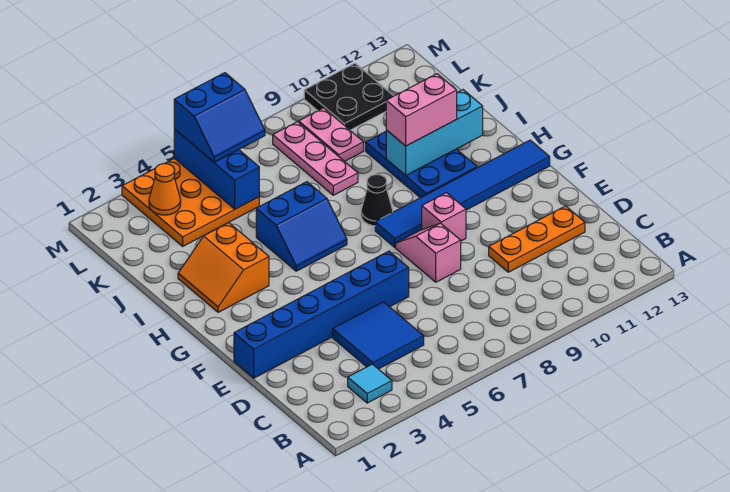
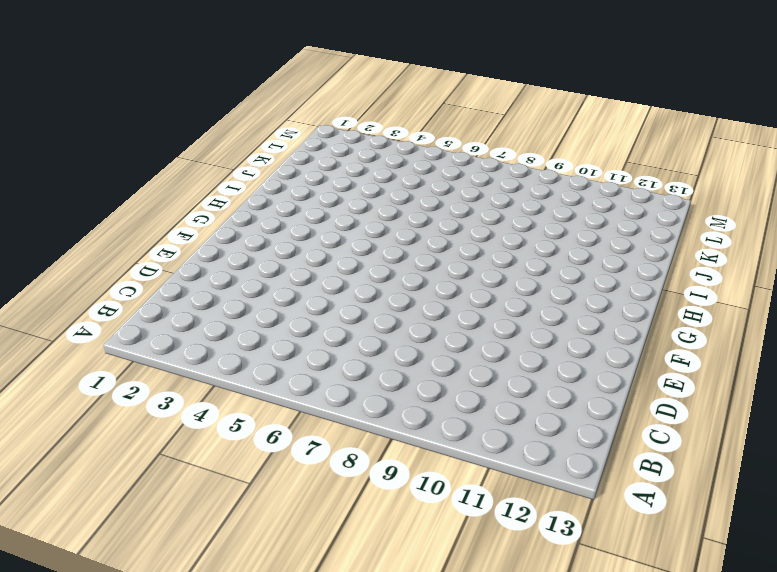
none -> cyan tile B3 level 1
none -> blue tile C4:D5 level 1
none -> orange plate D10:D12 level 1

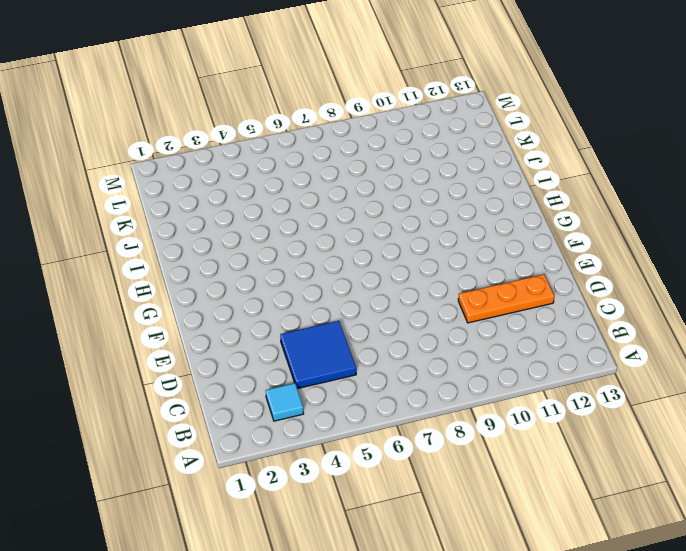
none -> blue brick E1:E6 level 1
none -> pink slope E8:F8 level 1 top E
none -> pink brick F9 level 1

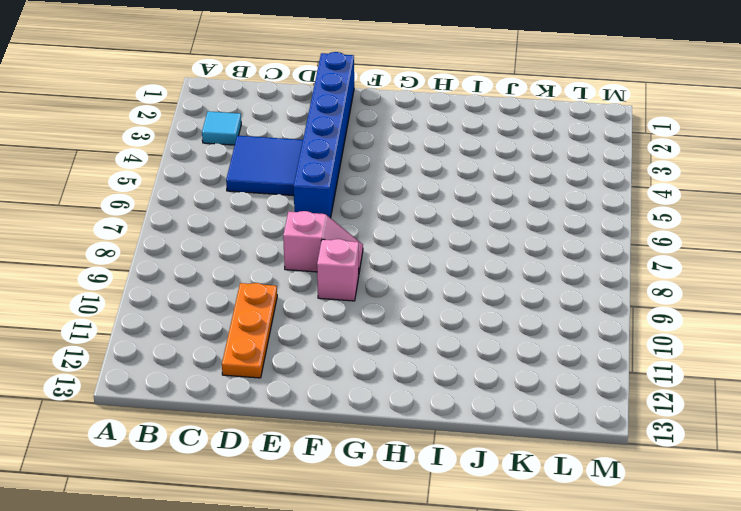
none -> blue tile G8:G13 level 1
none -> orange slope H2:I3 level 1 top 3
none -> blue slope H5:I6 level 1 top I

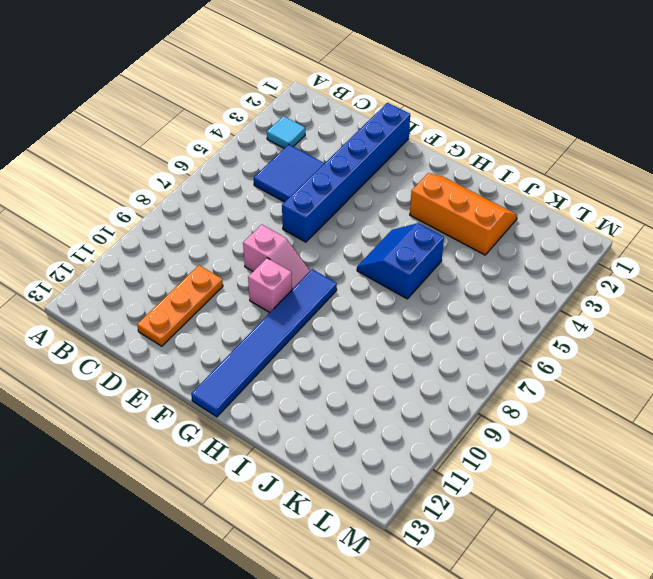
orange slope H2:J3 level 1 top 3 -> orange slope H2:I3 level 1 top 3
none -> black cone H8 level 1
none -> blue plate H10:J11 level 1
none -> pink plate J8:L8 level 1

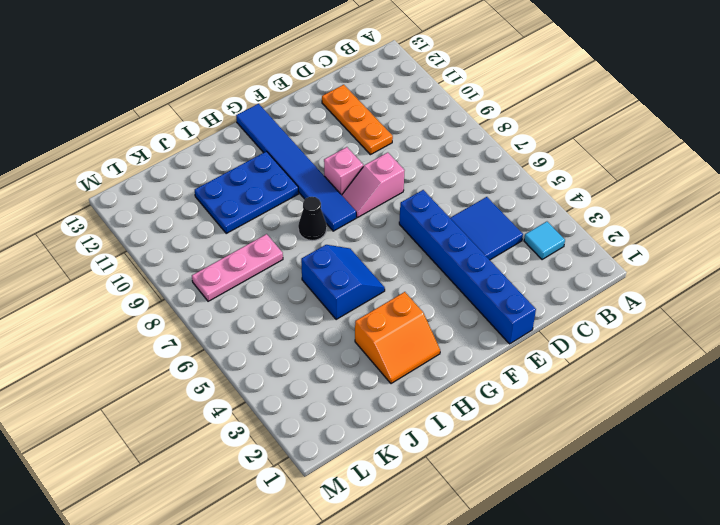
none -> orange plate K3:M5 level 1
none -> pink plate K9:L9 level 1
none -> black plate L10:M11 level 1

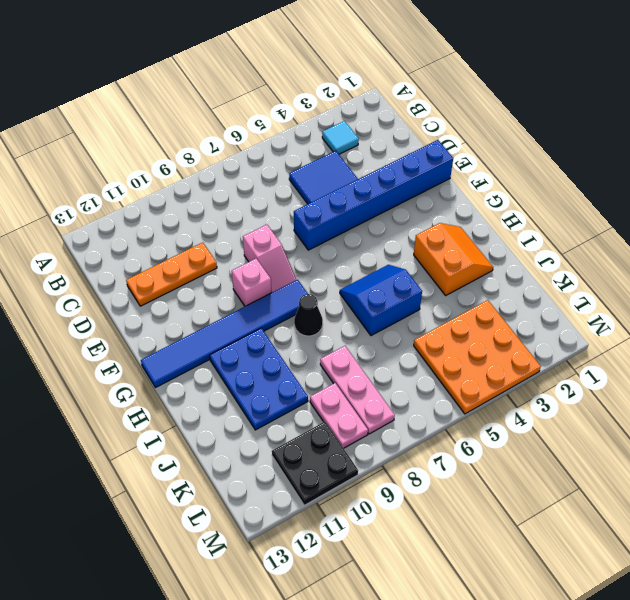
none -> cyan brick I10:I12 level 2
none -> blue brick K5:M5 level 2
none -> orange cone L3 level 2

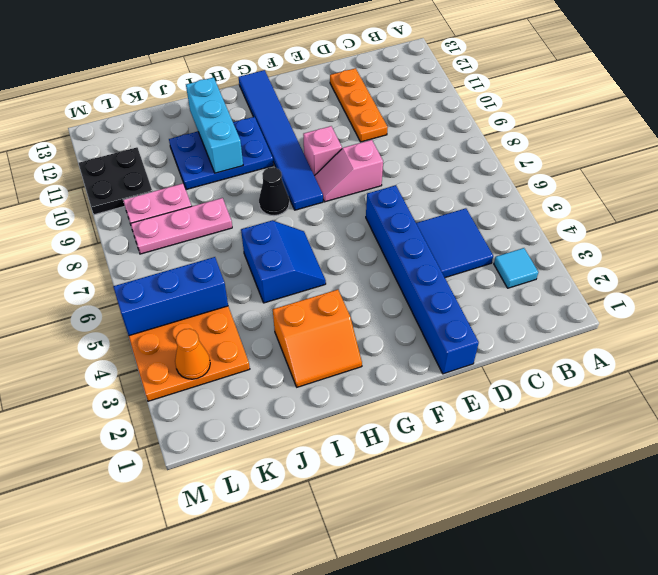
none -> pink brick I10:I11 level 3
none -> blue slope L5:M6 level 3 top M

